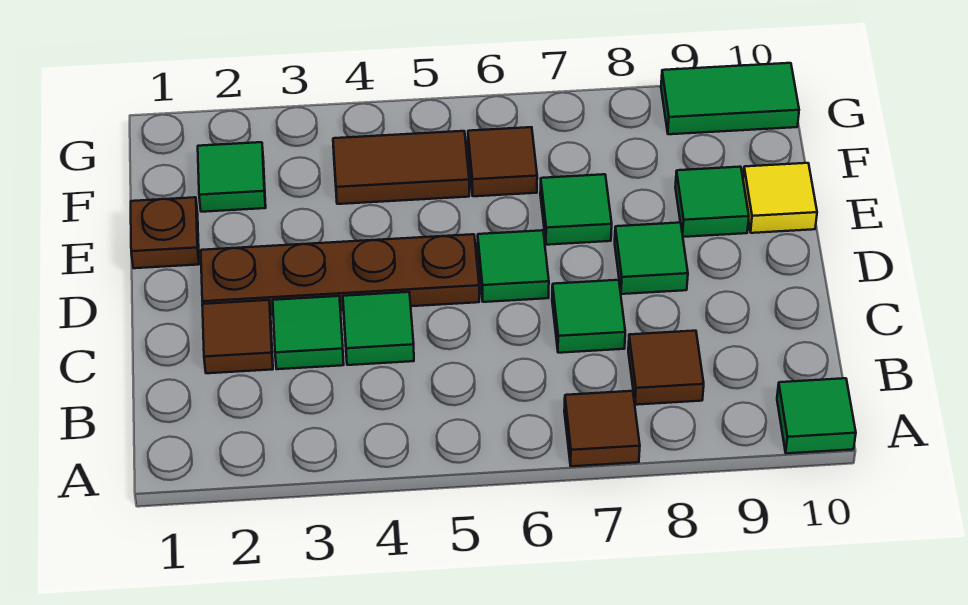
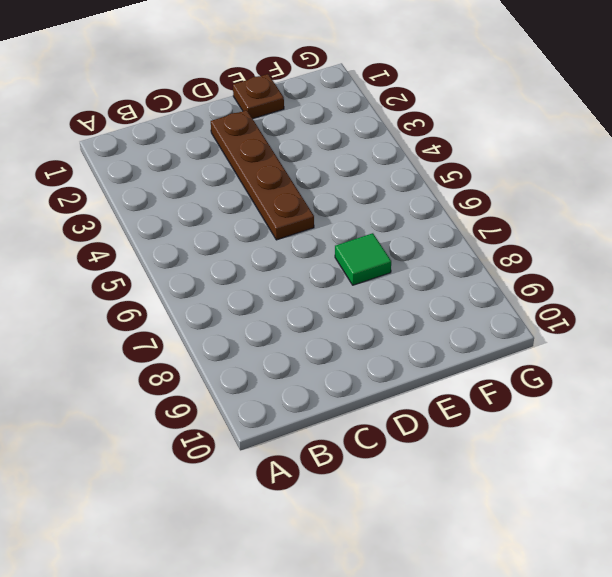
none -> brown tile A7 level 1
none -> green tile A10 level 1
none -> brown tile B8 level 1

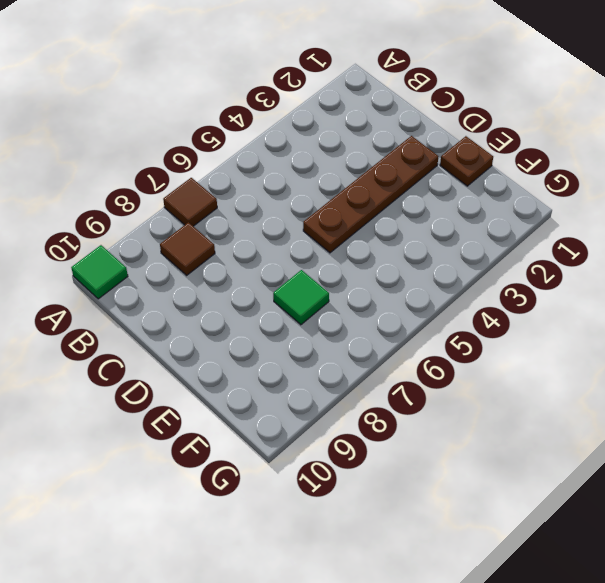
none -> brown tile C2 level 1
none -> green tile C3 level 1
none -> green tile C4 level 1

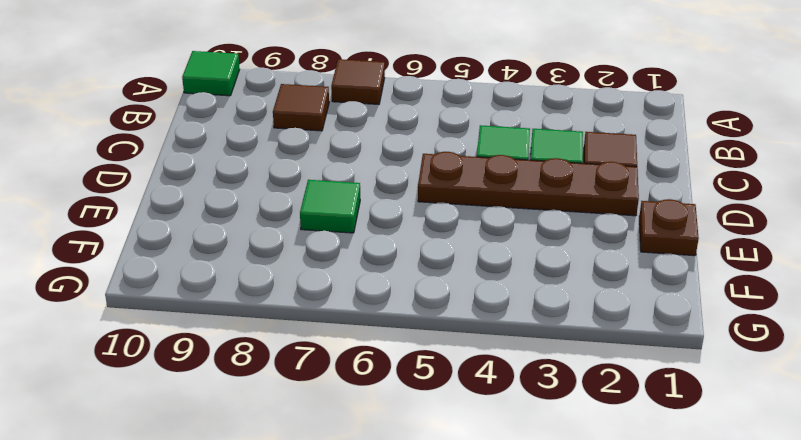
none -> green tile C7 level 1
none -> green tile D6 level 1
none -> green tile D8 level 1

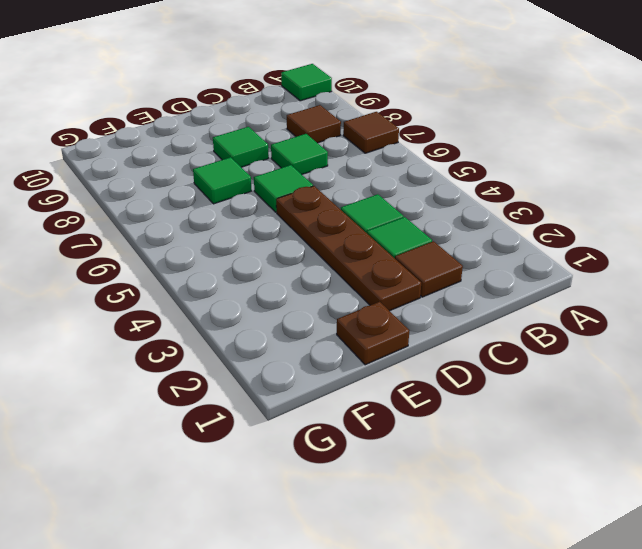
none -> green tile E9 level 1
none -> yellow tile E10 level 1
none -> green tile F2 level 1

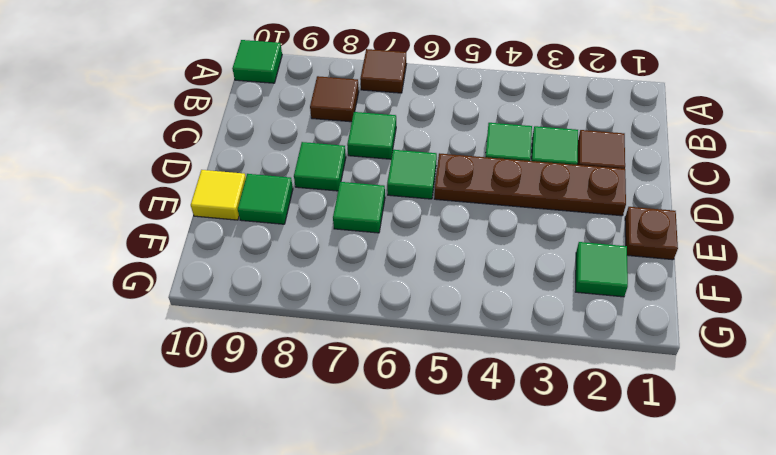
none -> brown tile F4:F5 level 1
none -> brown tile F6 level 1
none -> green tile G9:G10 level 1

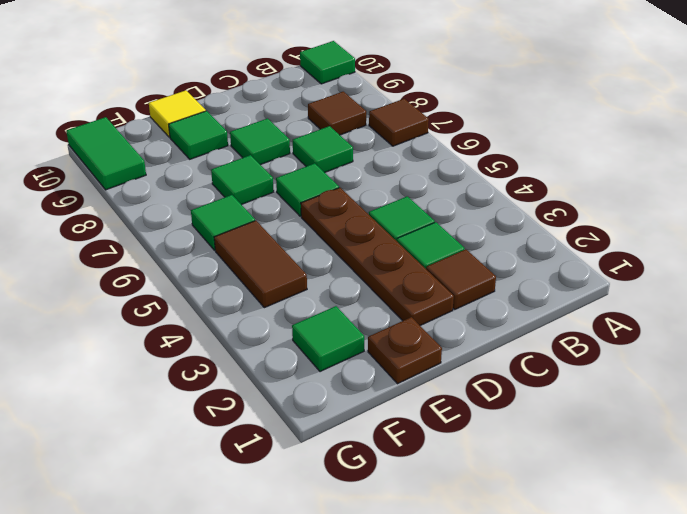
green tile F6 level 1 -> brown tile F6 level 1

